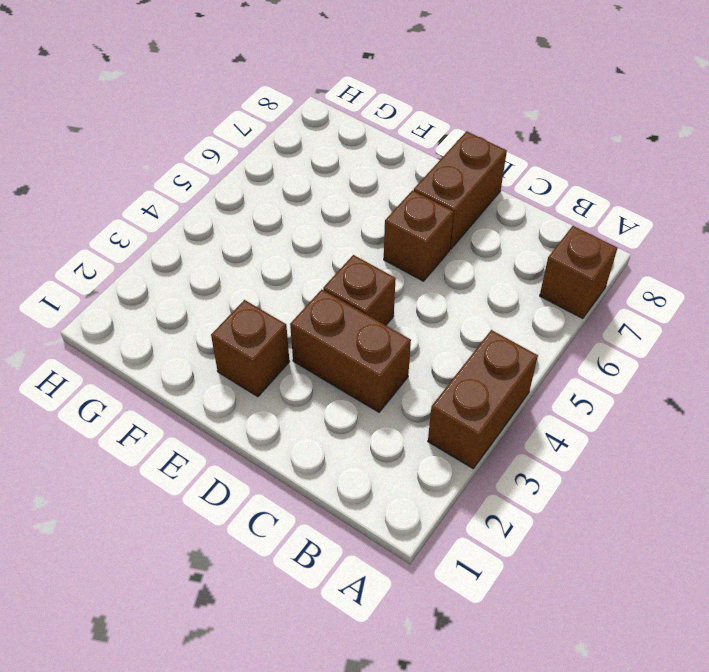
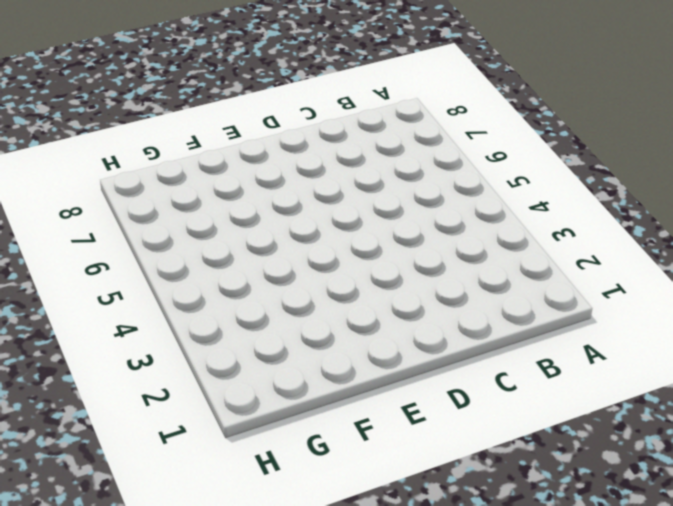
none -> brown brick A3:A4 level 1
none -> brown brick A7 level 1

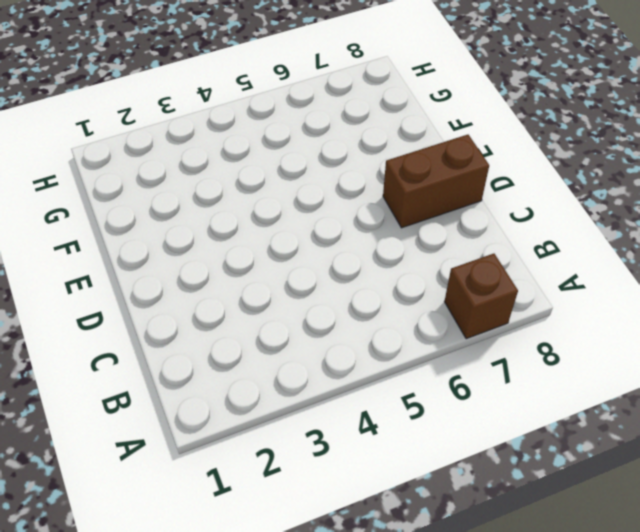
none -> brown brick A3:A4 level 1
none -> brown brick C3:D3 level 1

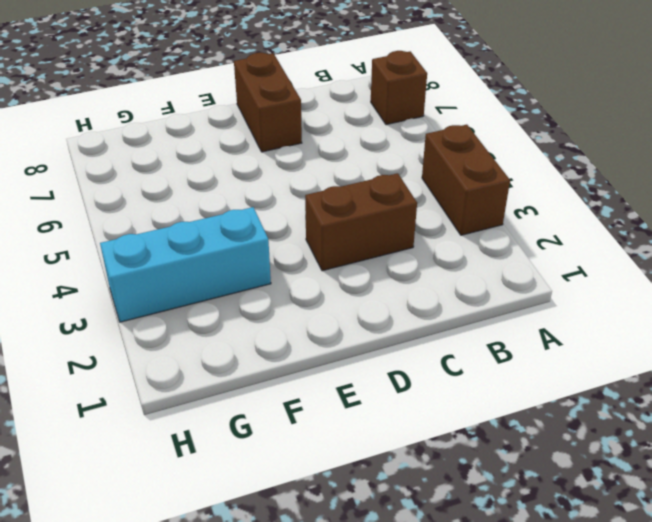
cyan brick F3:H3 level 1 -> none
none -> brown brick D4 level 1
none -> brown brick D6 level 1

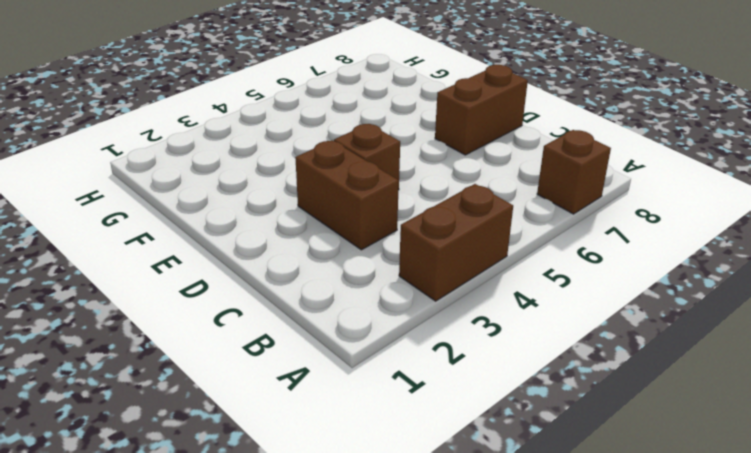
none -> brown brick D6 level 1
none -> brown brick E2 level 1

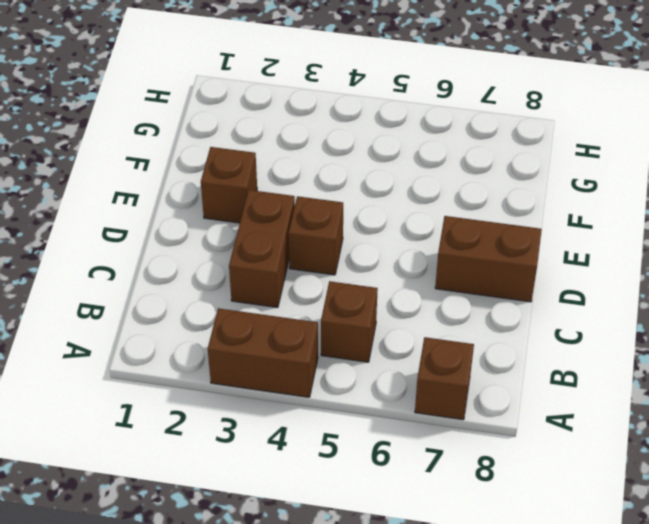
brown brick B5 level 1 -> brown brick D6 level 1

